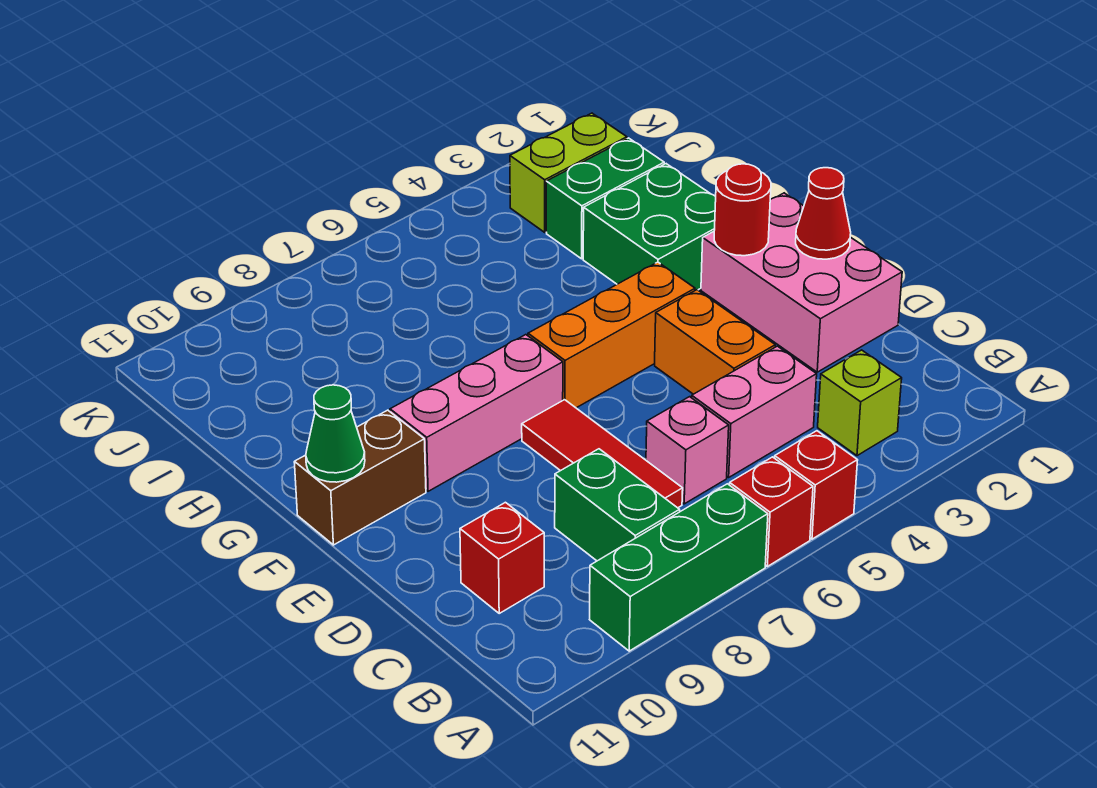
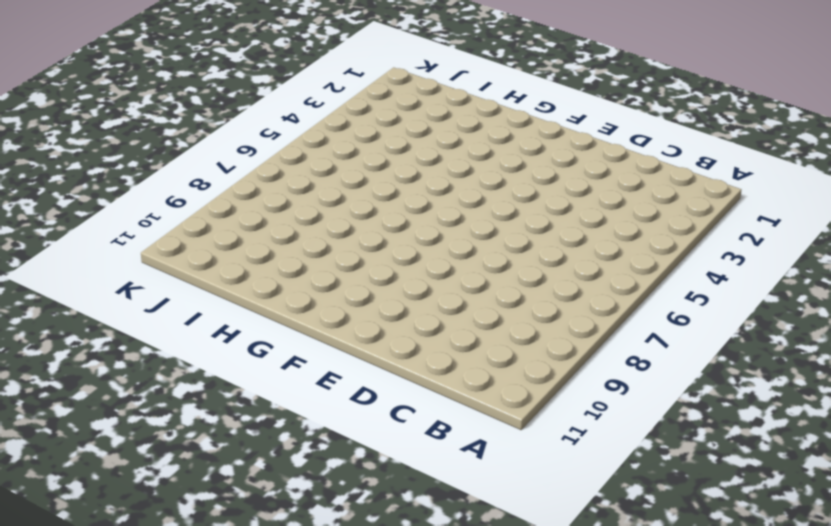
none -> red brick A5 level 1
none -> red brick A6 level 1
none -> green brick A7:A9 level 1

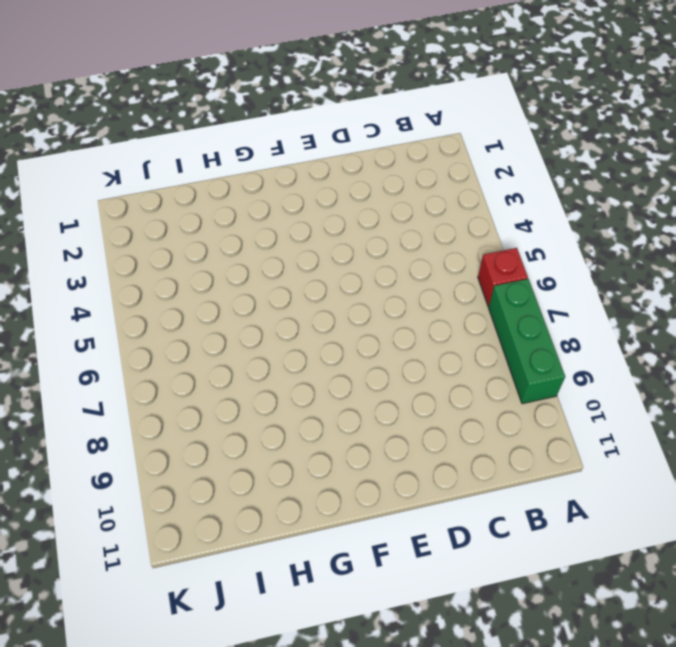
none -> red brick A5 level 1
none -> lime brick B3 level 1
none -> green brick B8:C8 level 1

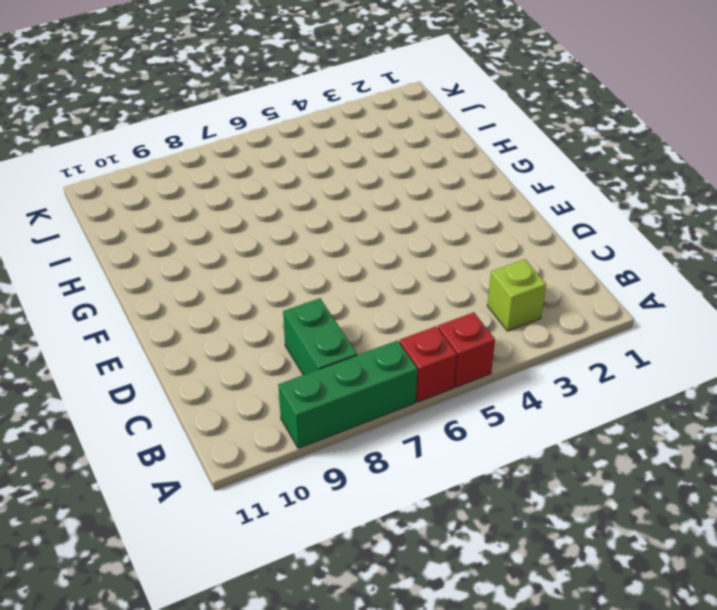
none -> pink brick C4:C5 level 1
none -> pink brick C6 level 1
none -> red tile C7:E7 level 1

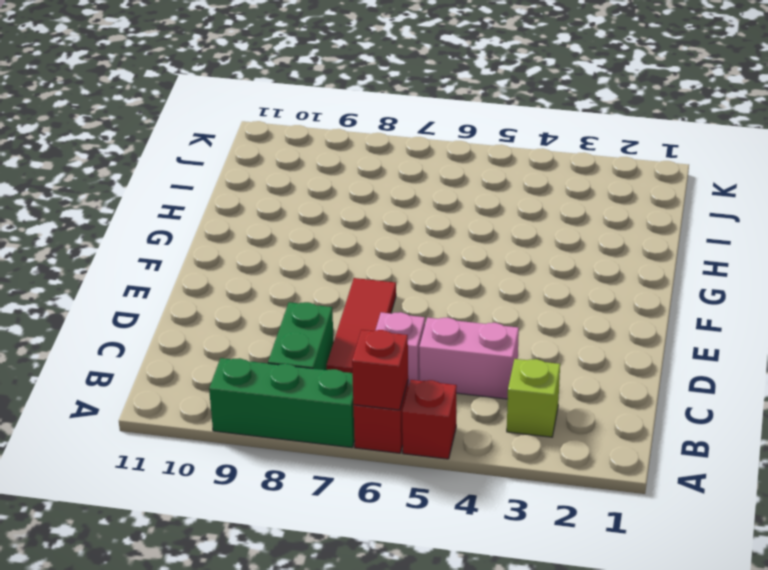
red brick A6 level 2 -> red brick C10 level 1
none -> pink brick D1:F2 level 1
none -> orange brick D4:E4 level 1
none -> orange brick F4:F6 level 1

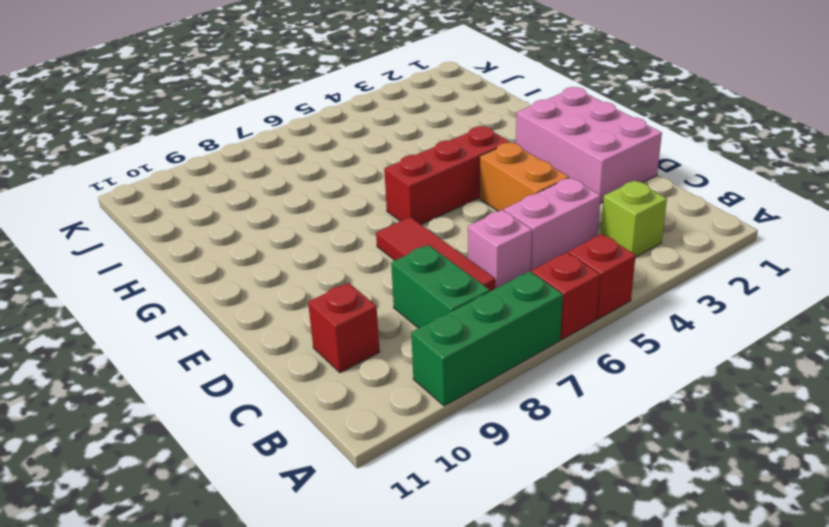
red brick F4:F6 level 1 -> orange brick F4:F6 level 1
none -> pink brick F7:F9 level 1
none -> brown brick F10:F11 level 1
none -> green brick G2:H3 level 1

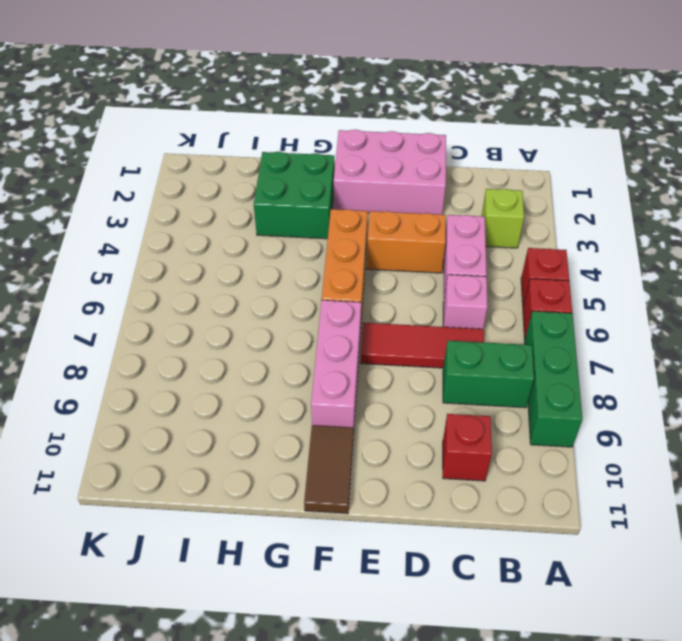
brown tile F10:F11 level 1 -> brown brick F10:F11 level 1
none -> green brick I2:I3 level 1
none -> lime brick J2:J3 level 1
none -> red cone E1 level 2

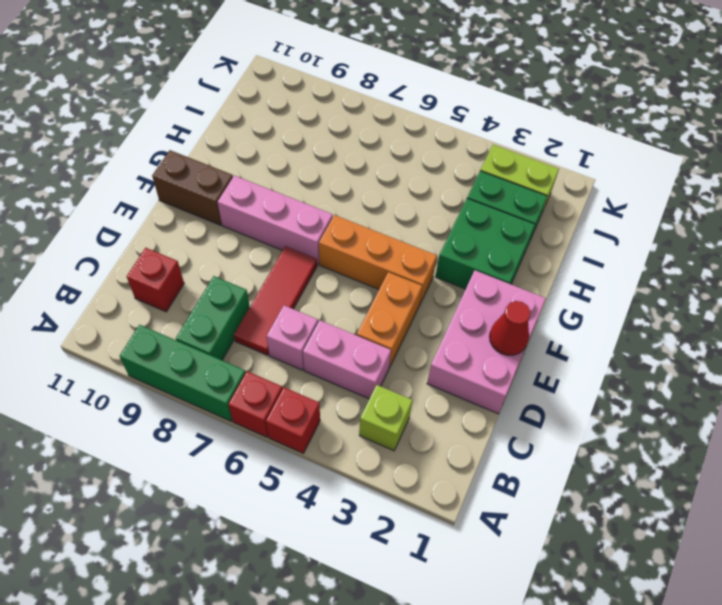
none -> red round brick F2 level 2
none -> green cone F11 level 2

